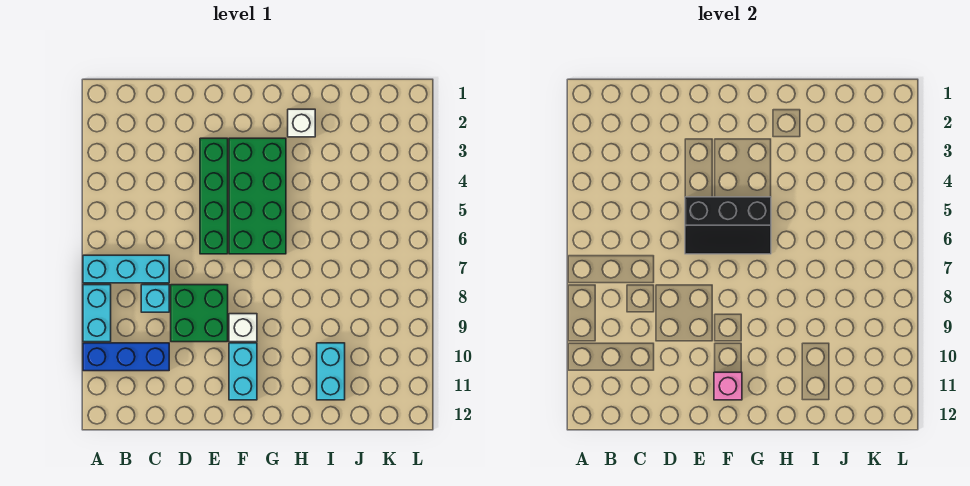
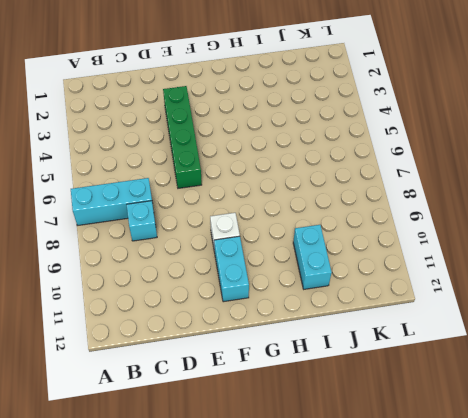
none -> cyan brick A8:A9 level 1
none -> blue brick A10:C10 level 1
none -> green brick D8:E9 level 1

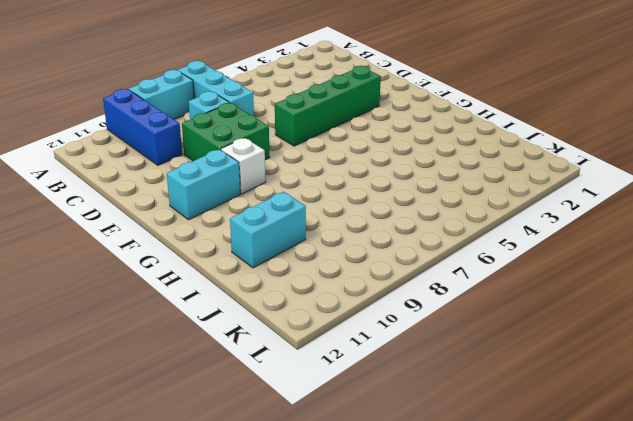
none -> green brick F3:G6 level 1
none -> white brick H2 level 1
none -> black slope E5:G6 level 2 top 5

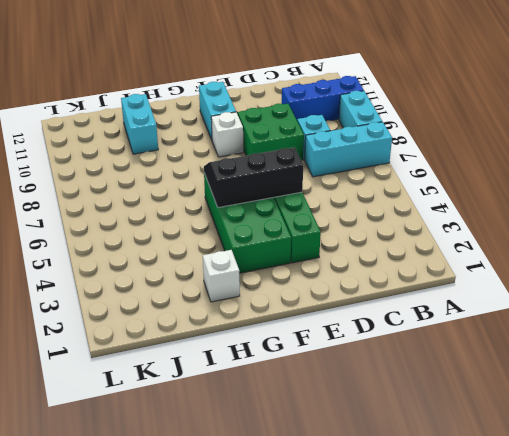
none -> pink brick F11 level 2

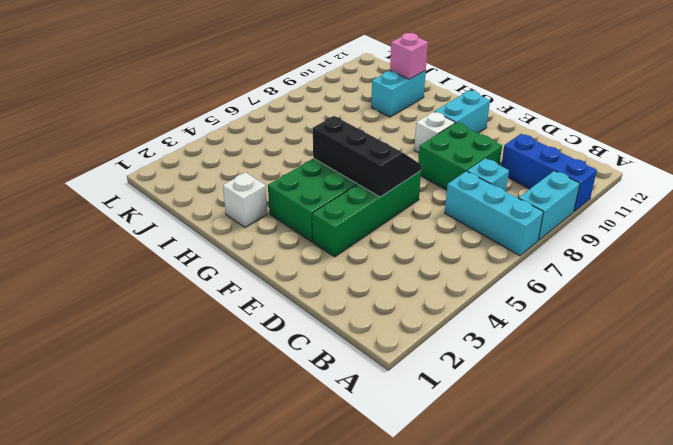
pink brick I11 level 2 -> pink brick F11 level 2

